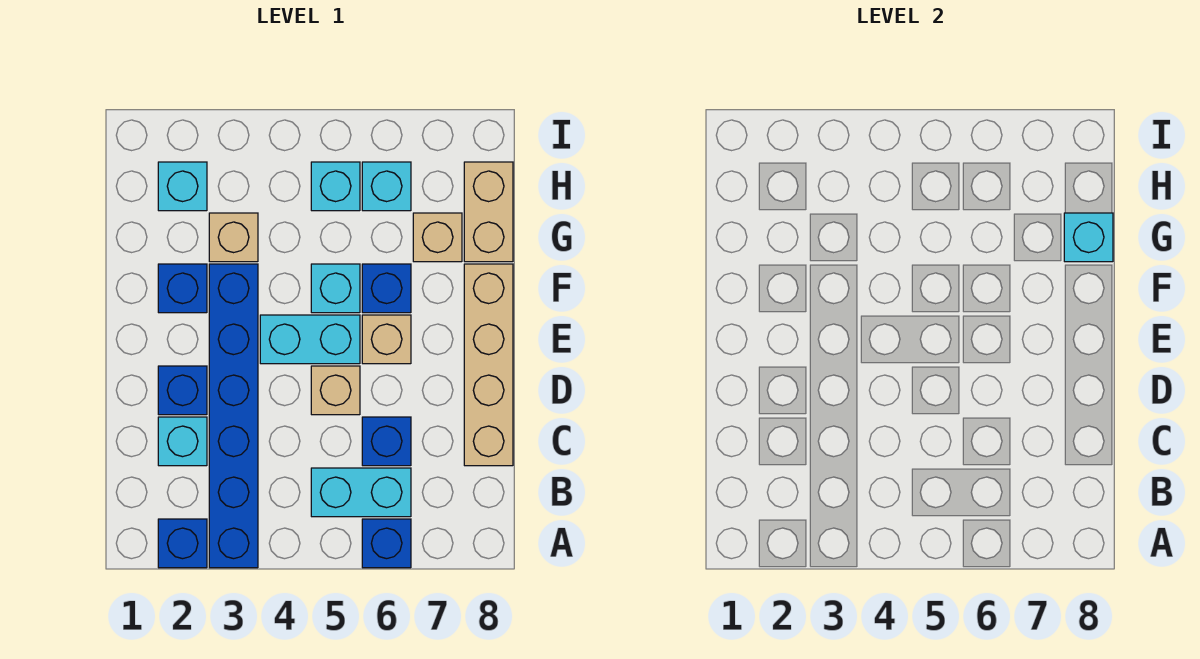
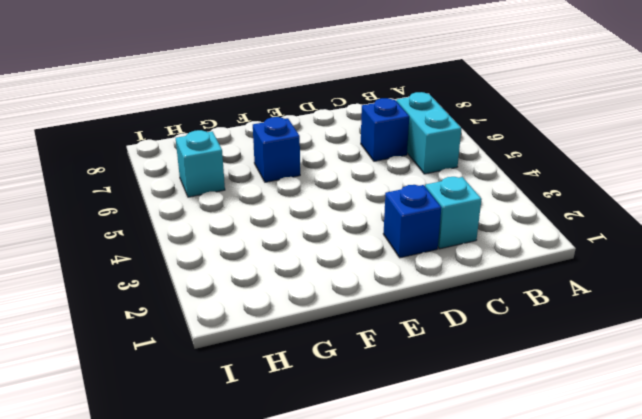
none -> blue brick A2 level 1
none -> blue brick A3:F3 level 1
none -> blue brick A6 level 1

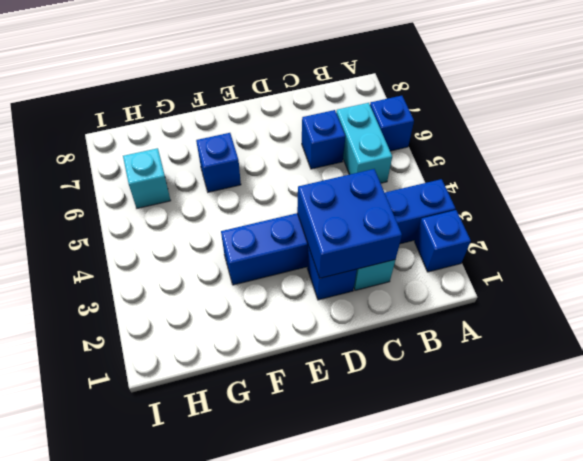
blue brick C2:D3 level 2 -> none
none -> tan brick C8:F8 level 1
none -> tan brick D5 level 1
none -> cyan brick E4:E5 level 1

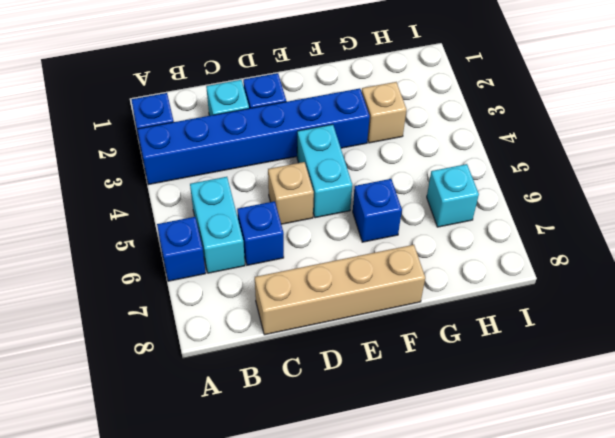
none -> tan brick E6 level 1
none -> blue brick F2 level 1
none -> cyan brick F5 level 1

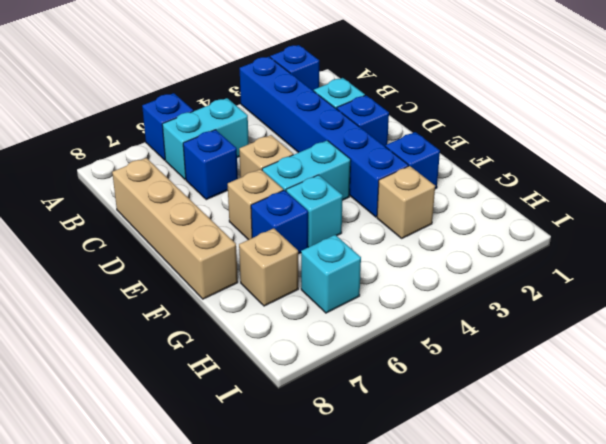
none -> tan brick G8:H8 level 1
none -> cyan brick H2 level 1
none -> cyan brick H5 level 1

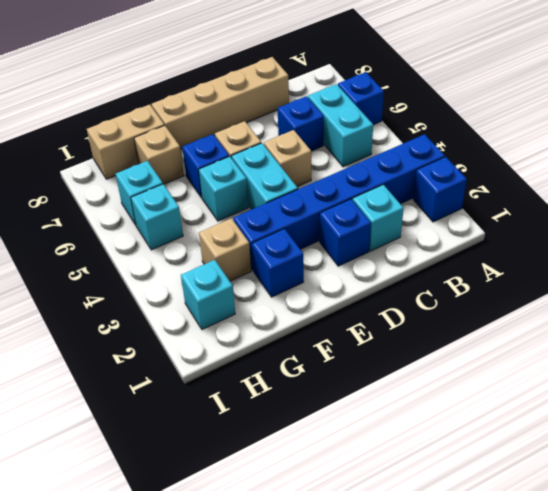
none -> cyan brick G8 level 2

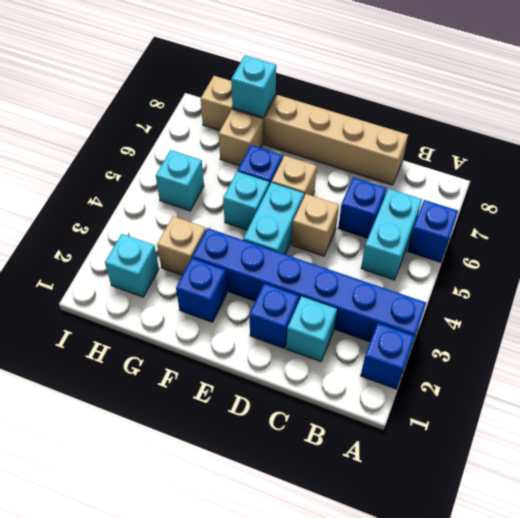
none -> cyan brick H6 level 1

